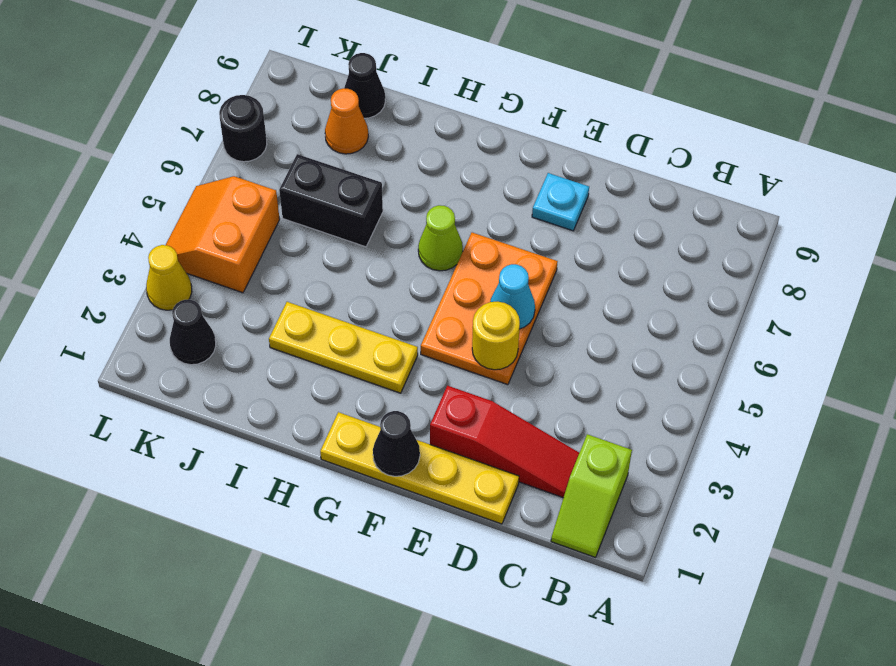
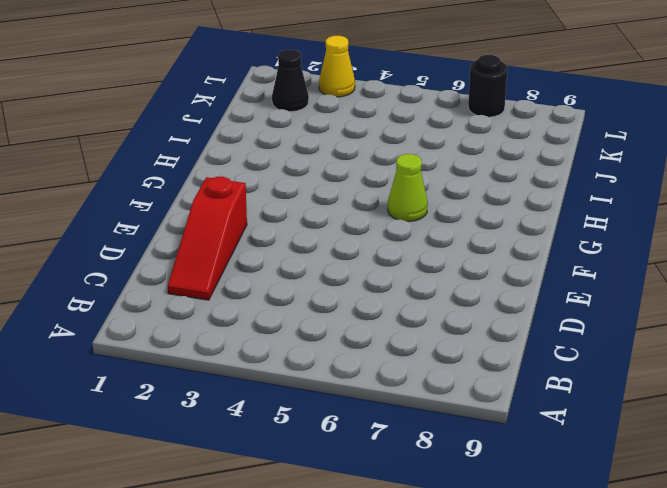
none -> lime slope B1:B2 level 1 top 2
none -> yellow plate D1:G1 level 1
none -> orange plate E4:F6 level 1

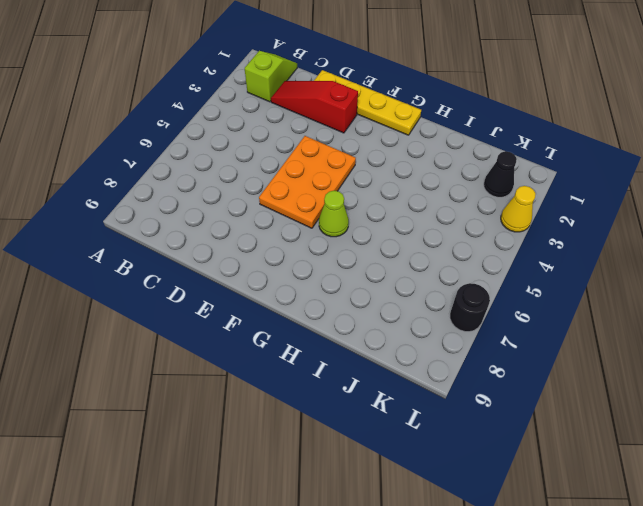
none -> cyan plate E8 level 1
none -> yellow plate G3:I3 level 1
none -> black brick I6:J6 level 1

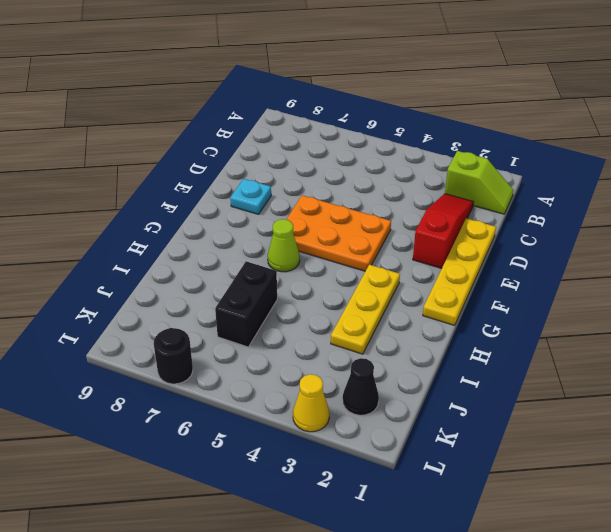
none -> orange cone J8 level 1
none -> black cone J9 level 1
none -> orange slope K4:L5 level 1 top K

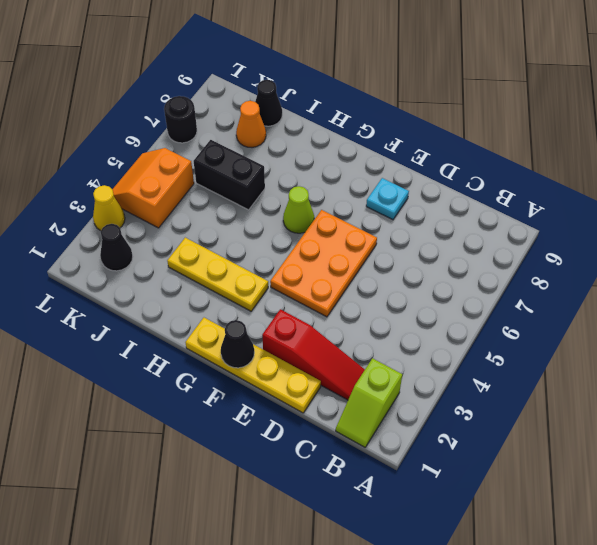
none -> yellow round brick E4 level 2
none -> cyan cone E5 level 2

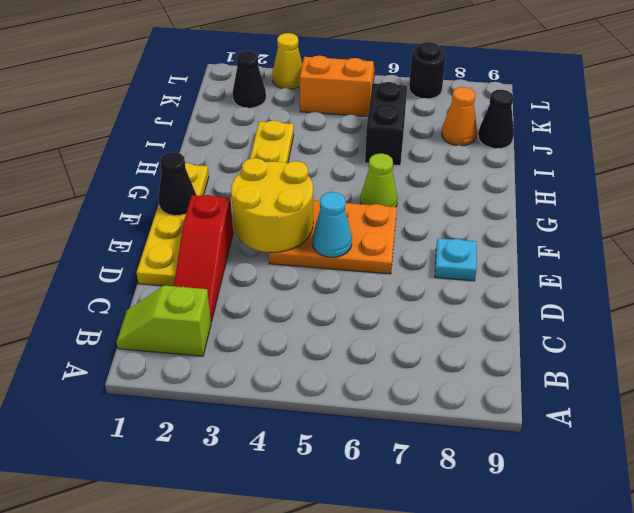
yellow round brick E3:F4 level 2 -> yellow round brick E4 level 2

